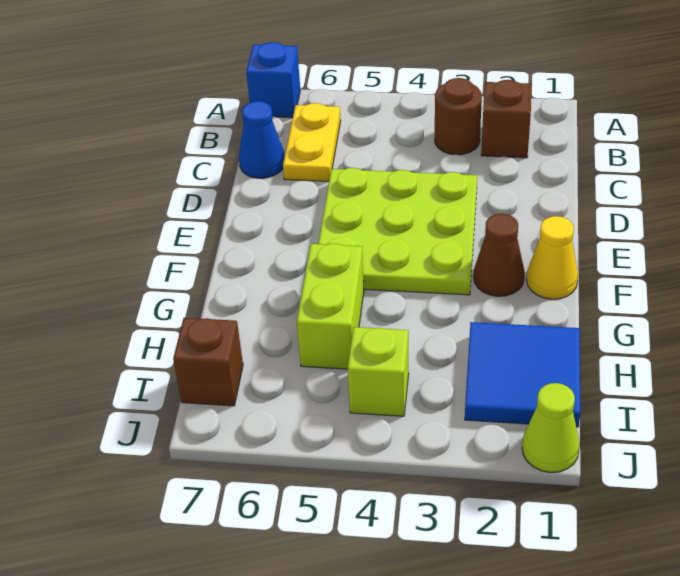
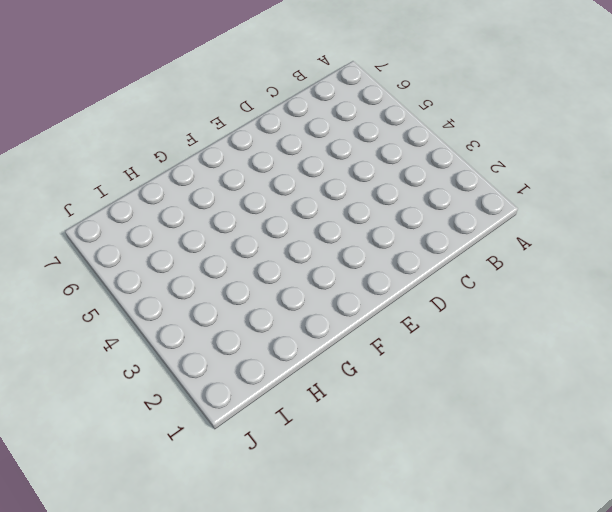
none -> blue brick A7 level 1
none -> brown brick B2 level 1
none -> brown round brick B3 level 1

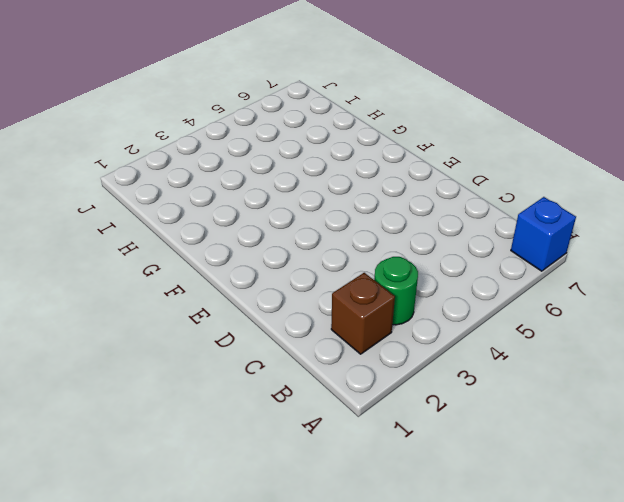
green round brick B3 level 1 -> brown round brick B3 level 1
none -> yellow plate B6:C6 level 1
none -> blue cone C7 level 1
none -> lime plate D3:F5 level 1

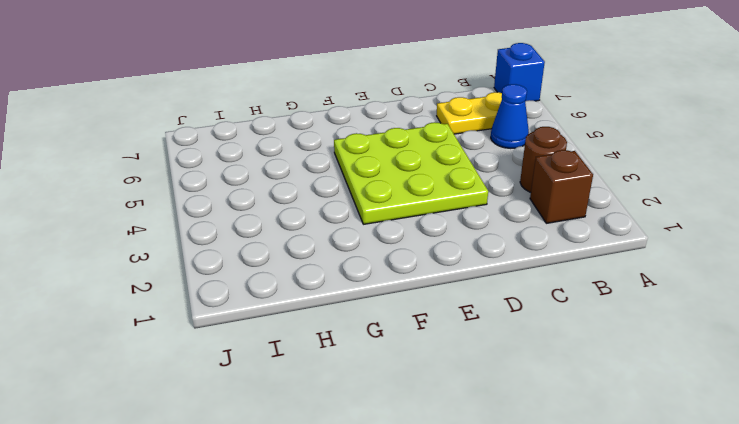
blue cone B5 level 1 -> blue cone C7 level 1
none -> yellow cone F1 level 1
none -> brown cone F2 level 1
none -> lime brick G5:H5 level 1

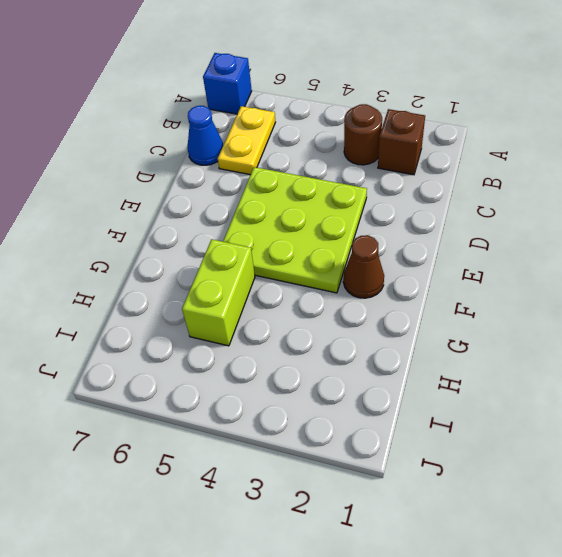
none -> yellow cone F1 level 1
none -> blue tile H1:I2 level 1
none -> lime brick I4 level 1

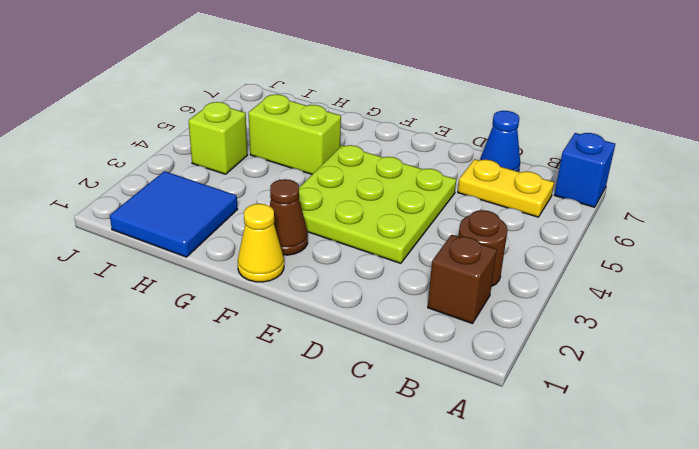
none -> brown brick I7 level 1
none -> lime cone J1 level 1

